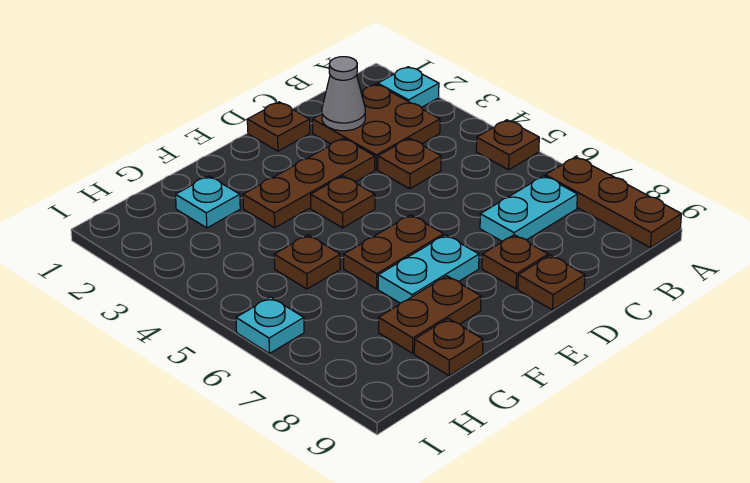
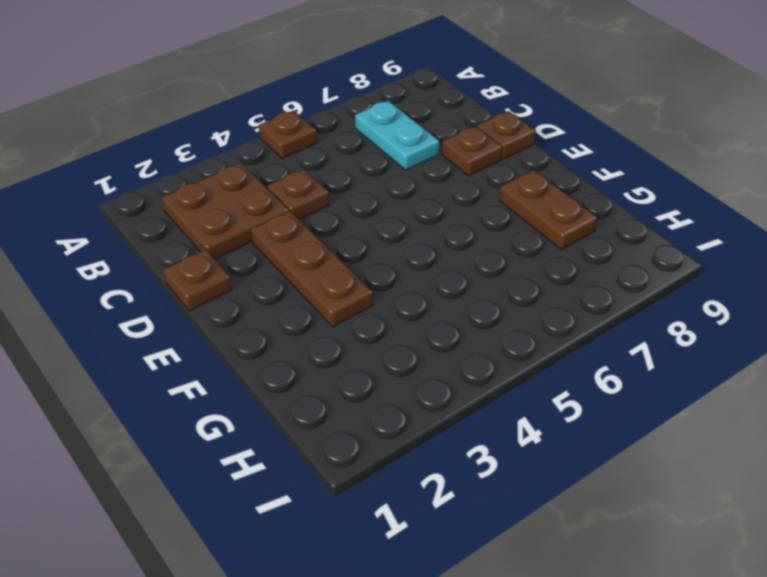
none -> cyan plate A2 level 1
none -> brown plate A7:A9 level 1
none -> brown plate E4 level 1

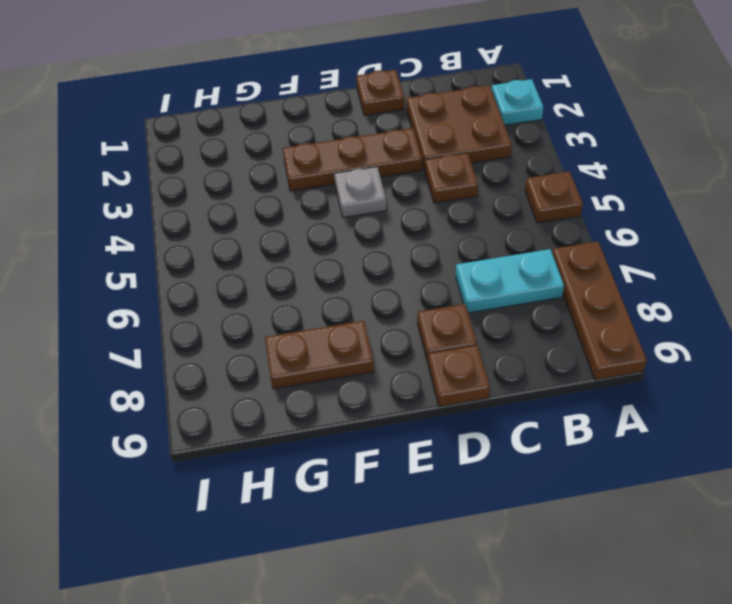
grey plate E4 level 1 -> brown plate E4 level 1
none -> brown plate E6:F6 level 1
none -> cyan plate E7:F7 level 1
none -> cyan plate G2 level 1

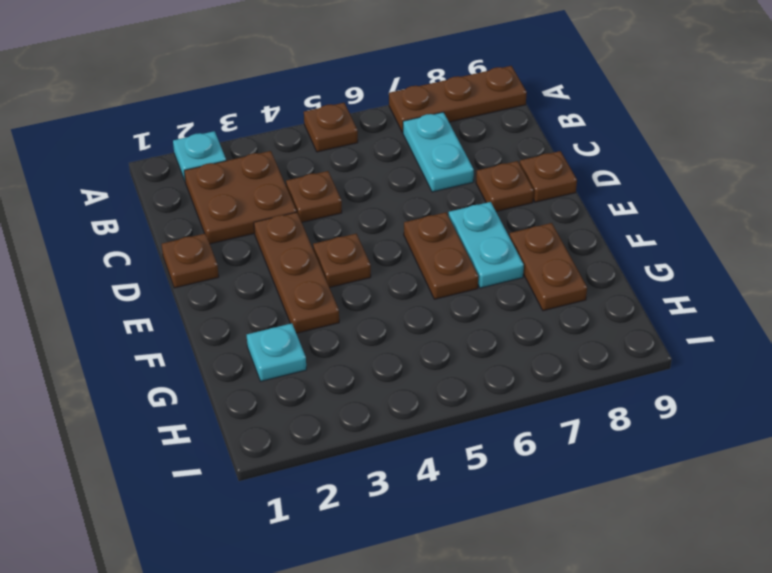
none -> brown plate G5 level 1
none -> brown plate G9 level 1
none -> cyan plate I6 level 1

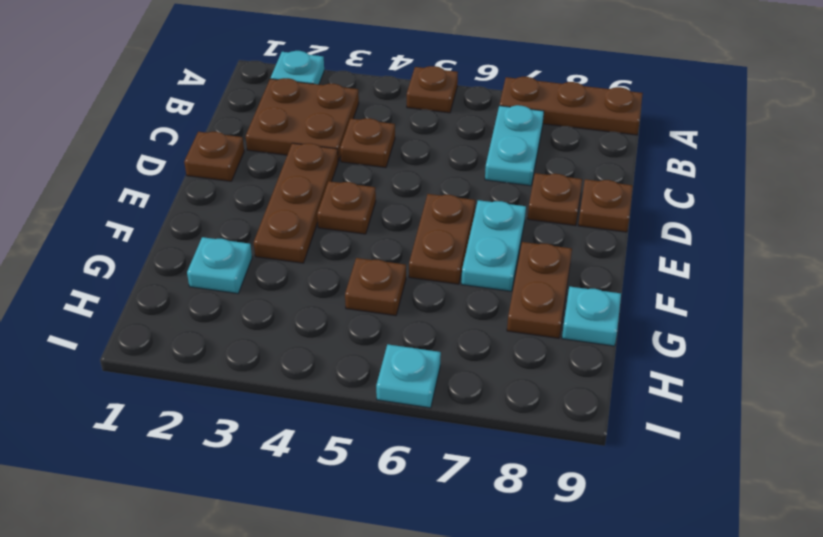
cyan plate G9 level 1 -> brown plate G9 level 1
none -> grey cone C2 level 2

